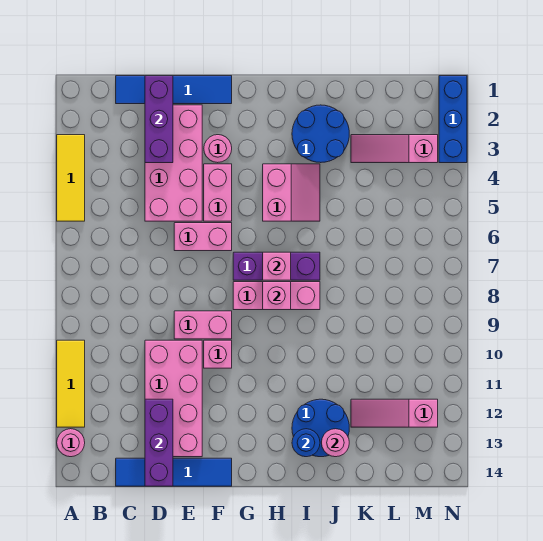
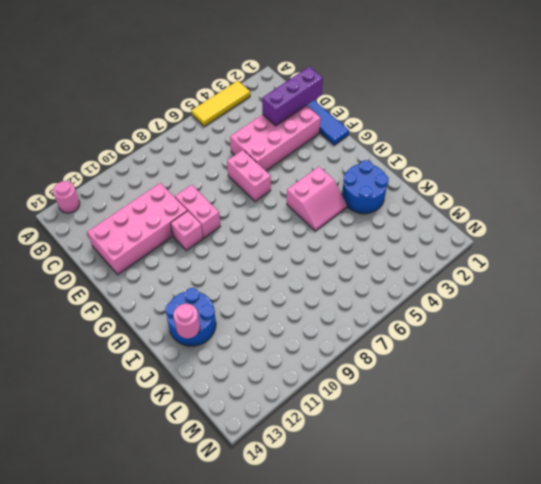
none -> yellow tile A10:A12 level 1
none -> blue tile C14:F14 level 1
none -> pink round brick F3 level 1

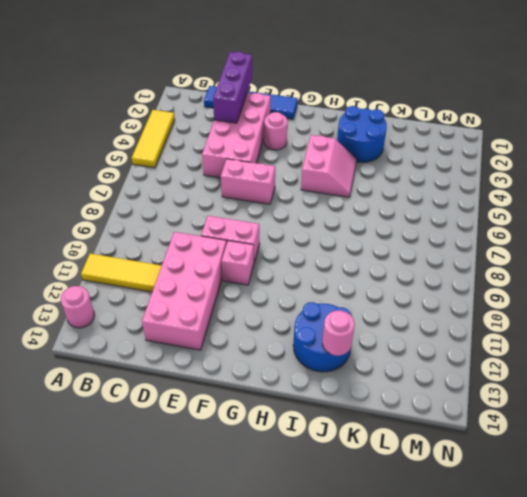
yellow tile A11:C11 level 1 -> yellow tile A10:A12 level 1
none -> blue tile C14:F14 level 1
none -> pink brick F4:F5 level 1
none -> purple brick G7:I7 level 1

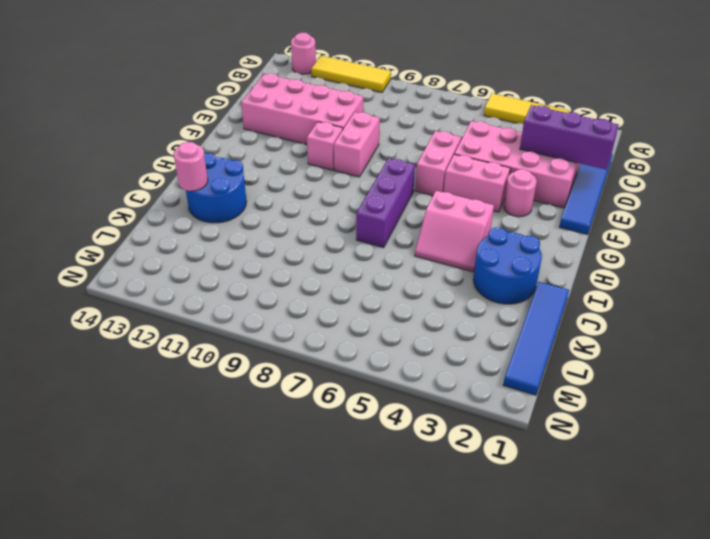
blue tile J1:M1 level 1 -> blue tile C14:F14 level 1
none -> pink brick G8:I8 level 1
none -> pink slope K3:M3 level 1 top M
none -> pink slope K12:M12 level 1 top M

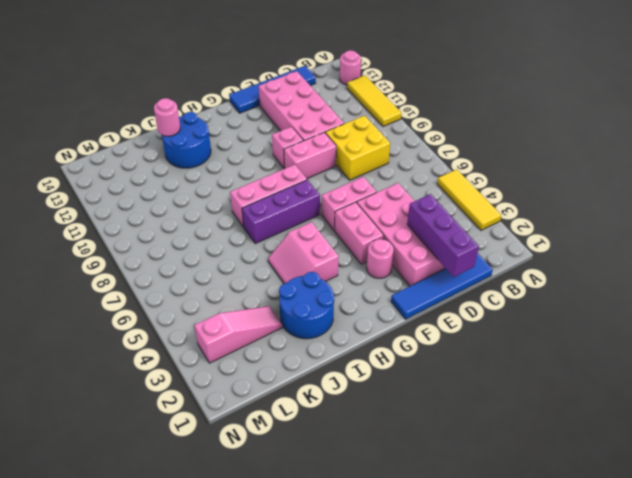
yellow brick C8:D9 level 1 -> none
none -> pink slope K12:M12 level 1 top M
none -> blue brick N1:N3 level 1
none -> purple brick D12:D14 level 2

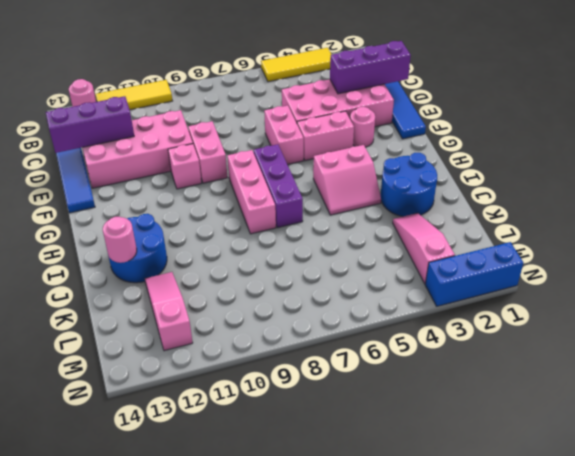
none -> pink brick H7 level 2
none -> pink brick H8 level 2
none -> blue round brick I13 level 2

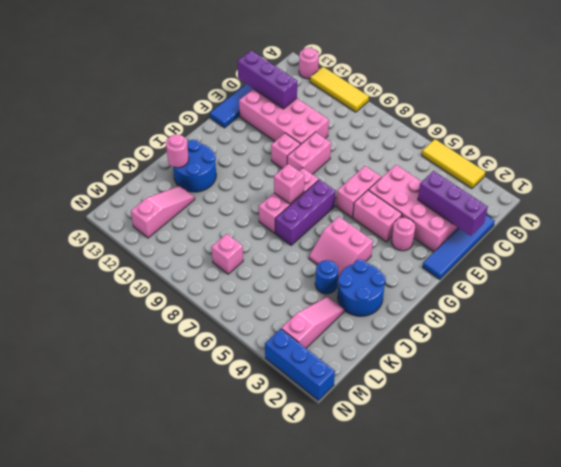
blue round brick J4 level 1 -> blue round brick I13 level 2
pink brick L8 level 1 -> pink brick H7 level 2

